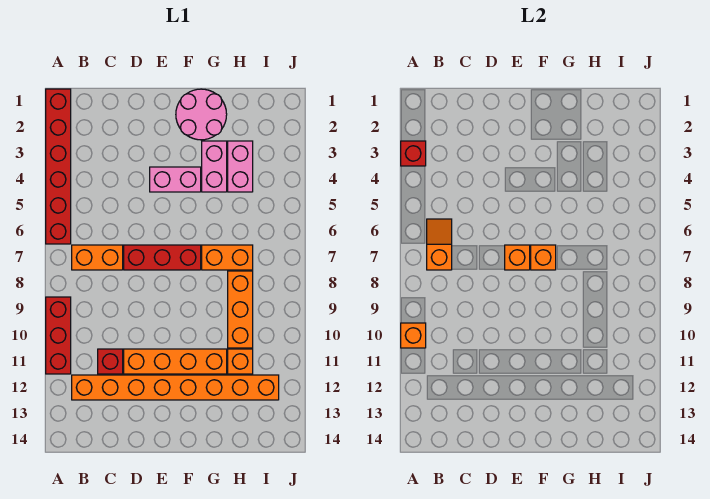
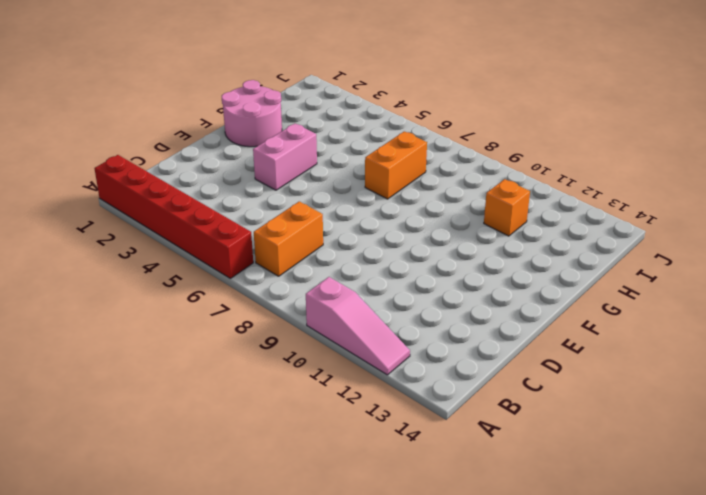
pink slope A10:A12 level 1 top 10 -> red brick A9:A11 level 1
none -> orange brick B12:I12 level 1
none -> red brick C11 level 1
none -> red brick D7:F7 level 1

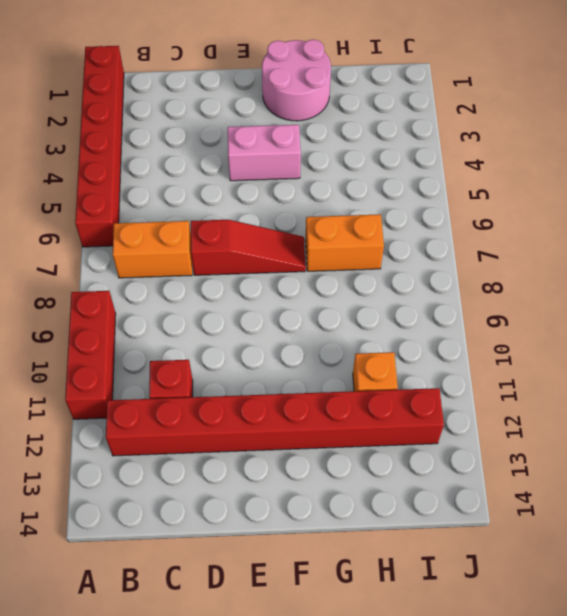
red brick B12:I12 level 1 -> orange brick B12:I12 level 1
red slope D7:F7 level 1 top D -> red brick D7:F7 level 1
none -> orange brick D11:G11 level 1
none -> pink brick G3:G4 level 1
none -> pink brick H3:H4 level 1

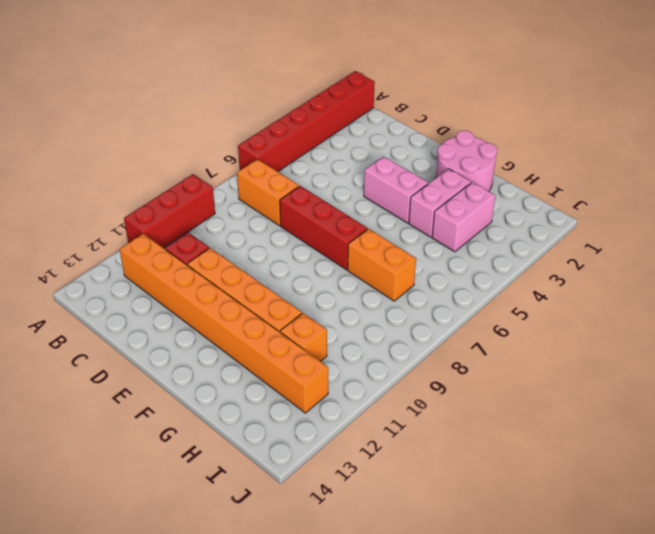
none -> orange brick H8:H10 level 1
none -> red brick A3 level 2
none -> orange brick A10 level 2

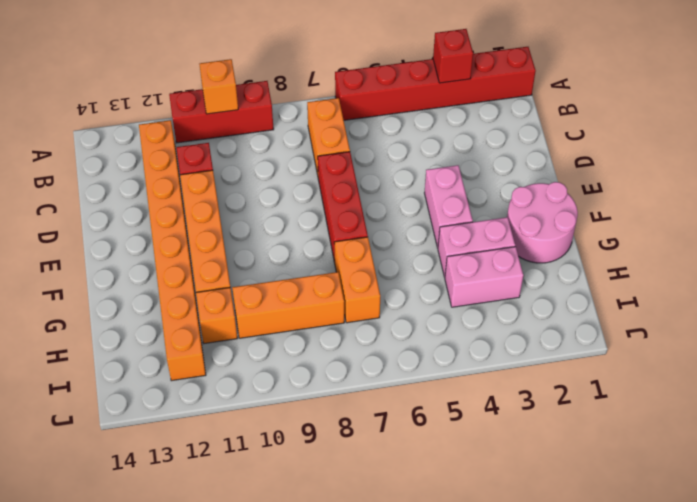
none -> orange slope B6:B7 level 2 top 7
none -> orange brick E7 level 2
none -> orange brick F7 level 2

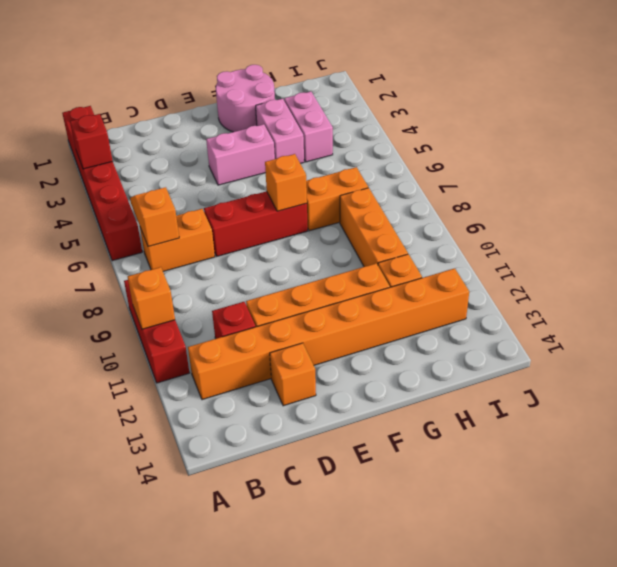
orange brick D13 level 1 -> orange brick E7 level 2

